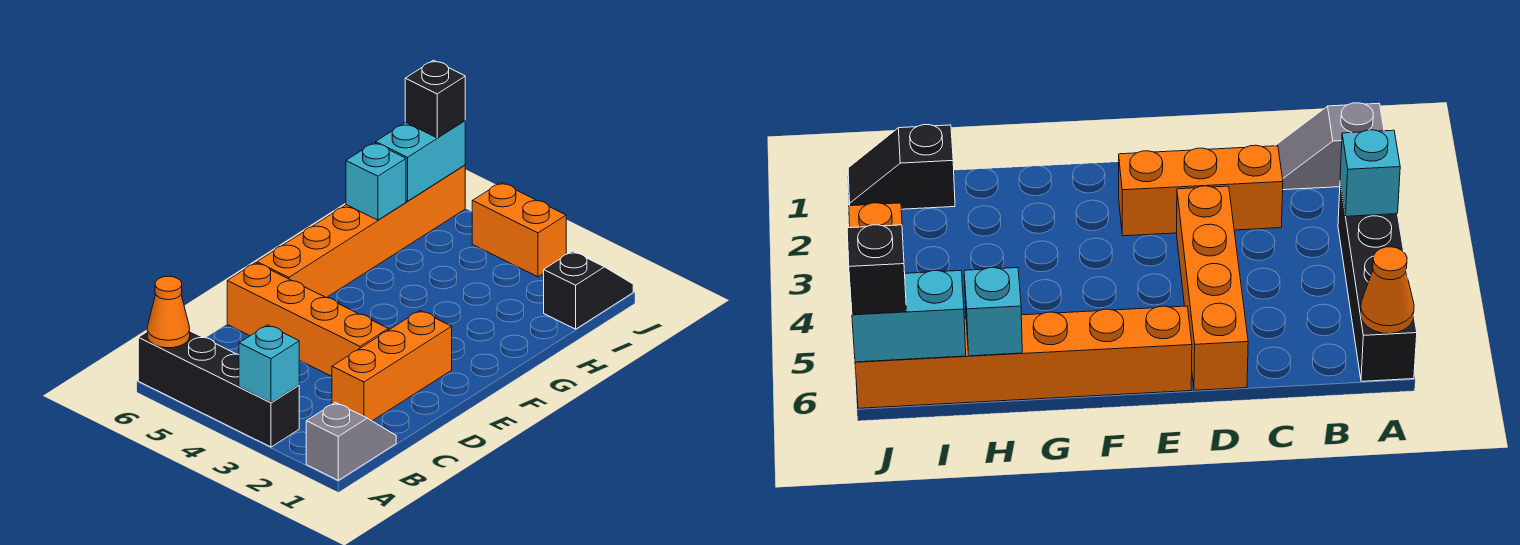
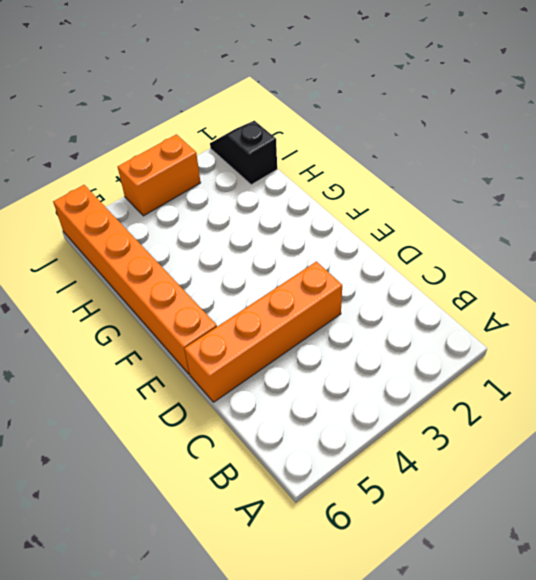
none -> grey slope A1:B1 level 1 top A
none -> black brick A3:A6 level 1
none -> orange brick C2:E2 level 1

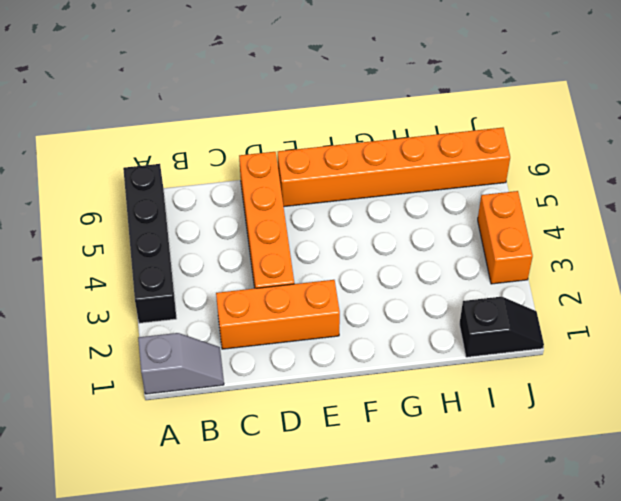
none -> cyan brick A3 level 2
none -> orange cone A6 level 2
none -> cyan brick H6 level 2

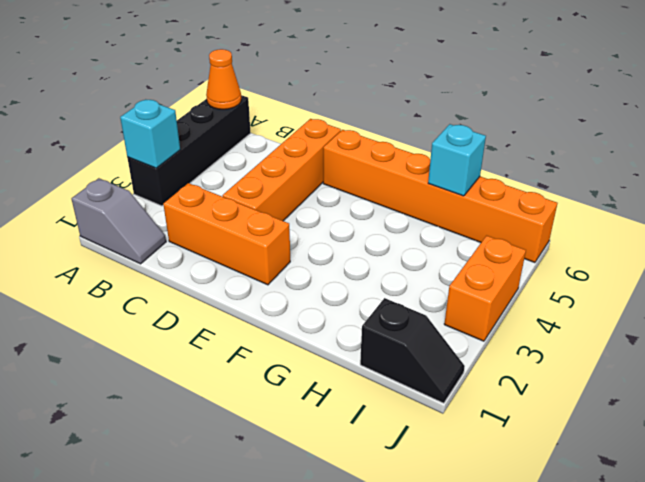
none -> cyan brick I6:J6 level 2
none -> black brick J6 level 3

